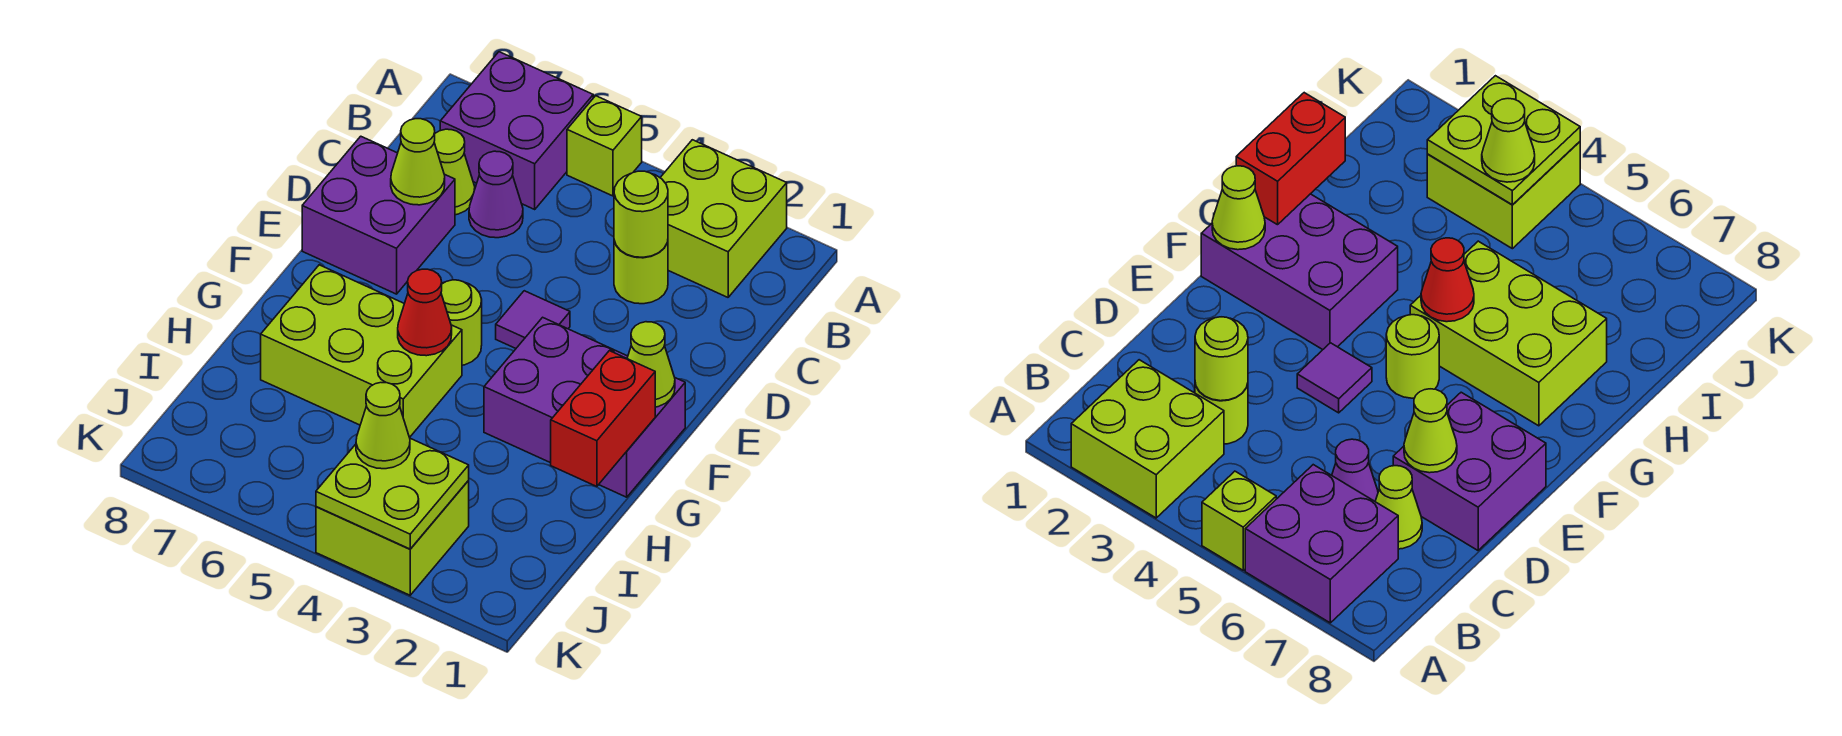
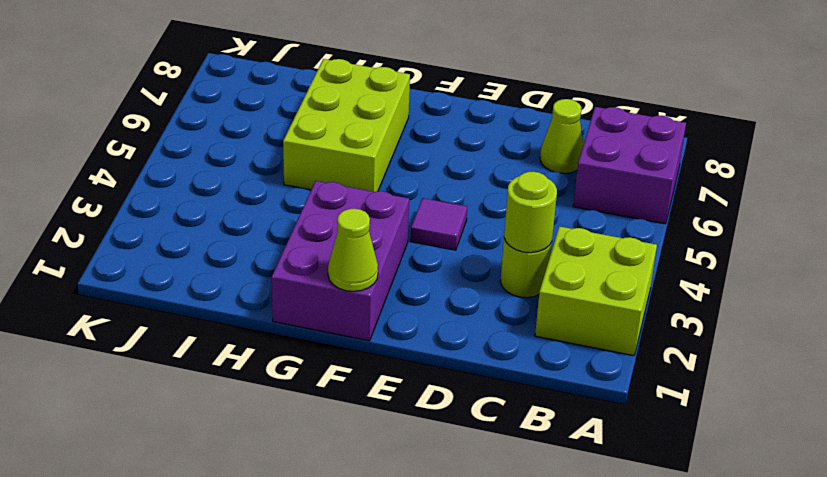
none -> lime brick A5 level 1
none -> purple cone C6 level 1
none -> purple brick D7:E8 level 1

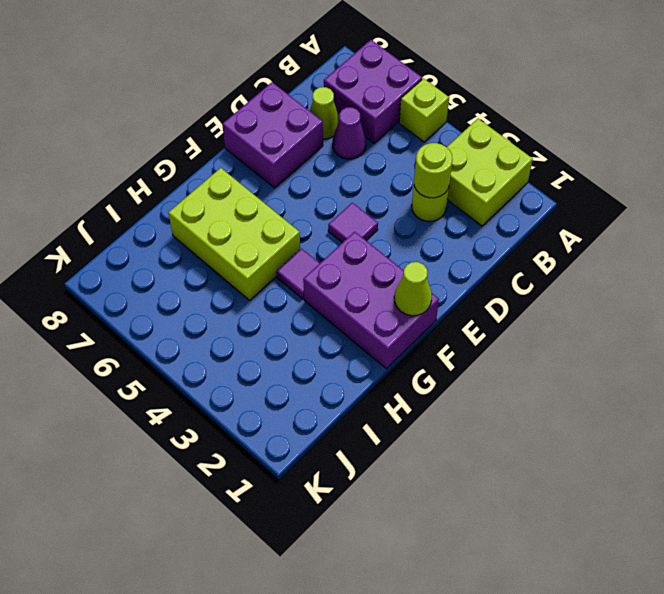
purple tile G4 level 1 -> none
none -> lime round brick F5 level 1
none -> lime brick J3:K4 level 1
none -> lime cone D7 level 2

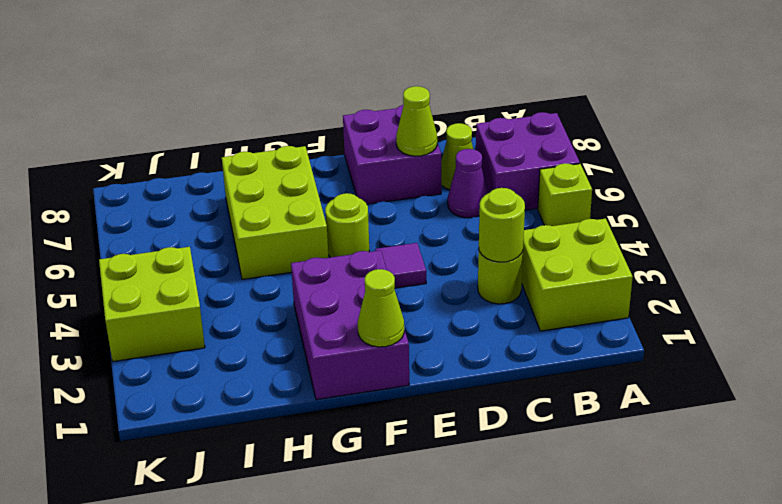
none -> red brick G1:H1 level 2
none -> red cone G5 level 2
none -> lime plate J3:K4 level 2

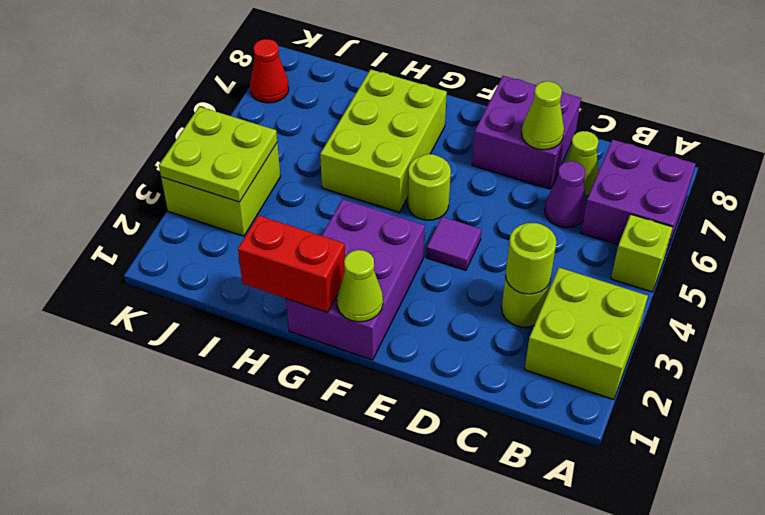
red cone K7 level 1 -> red cone G5 level 2
none -> lime cone J4 level 3

